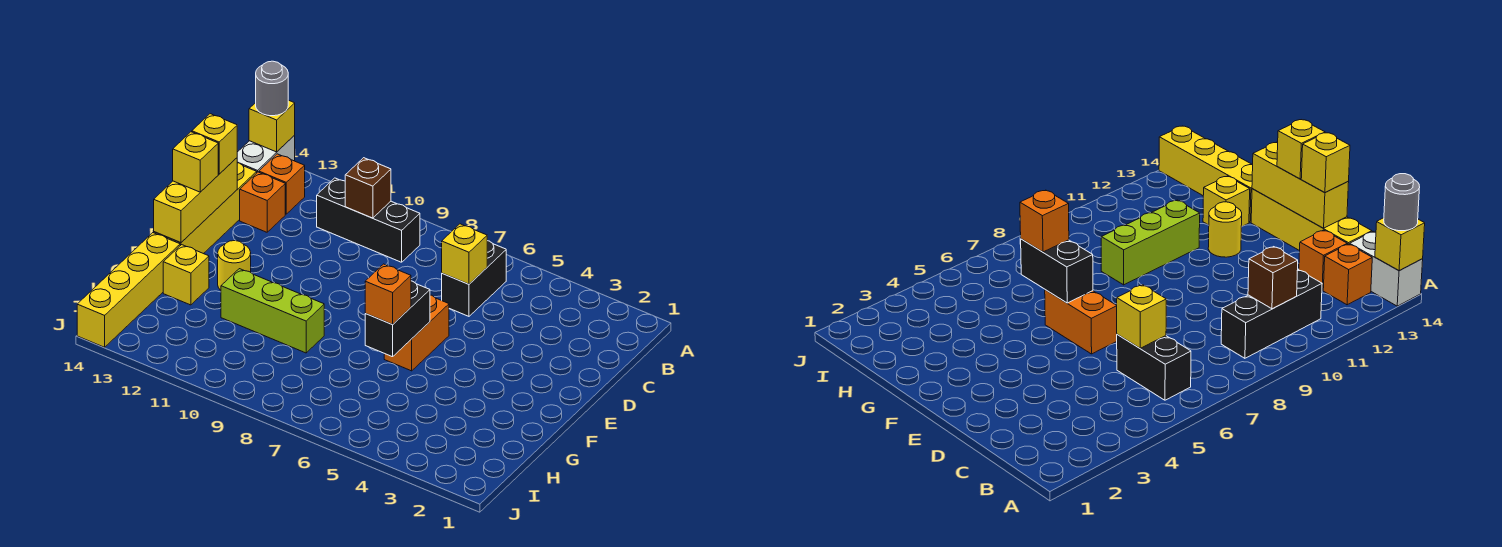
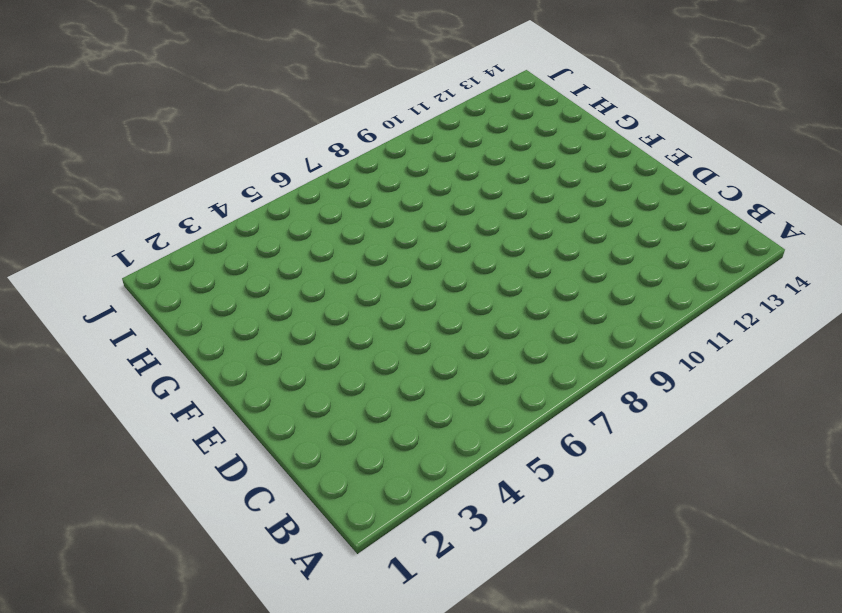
none -> white brick A14:B14 level 1
none -> black brick B6:C6 level 1
none -> black brick B9:B11 level 1

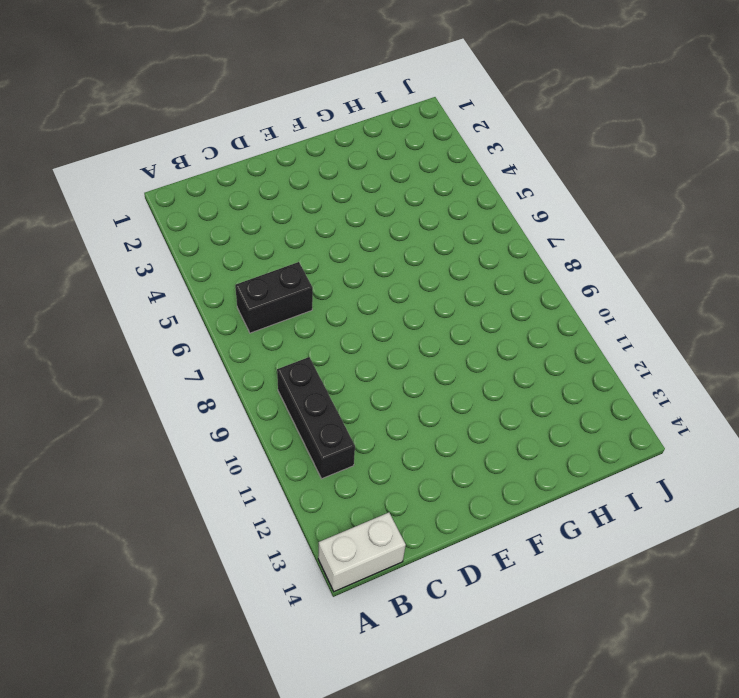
none -> orange brick B13 level 1
none -> orange brick C13 level 1
none -> yellow brick C14:F14 level 1

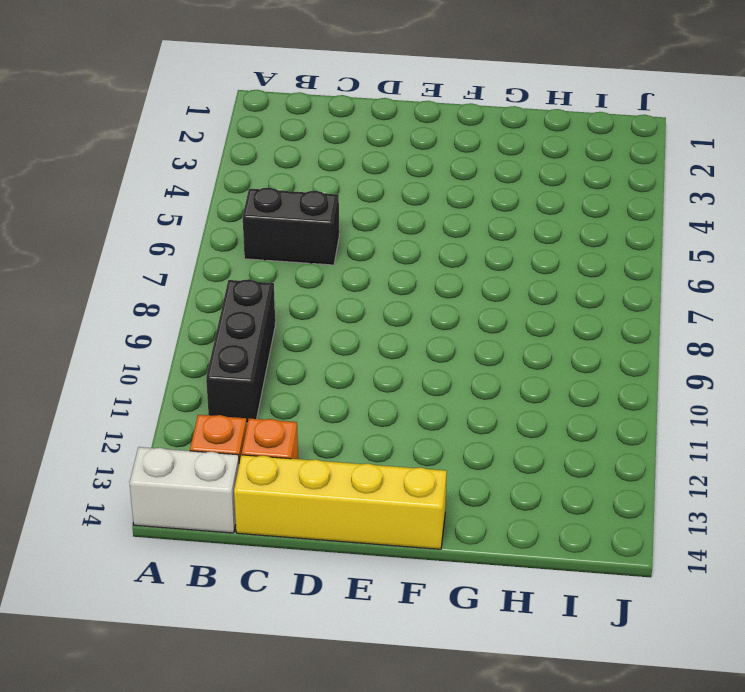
none -> orange brick E6:F6 level 1
none -> yellow round brick F12 level 1
none -> lime brick G9:G11 level 1

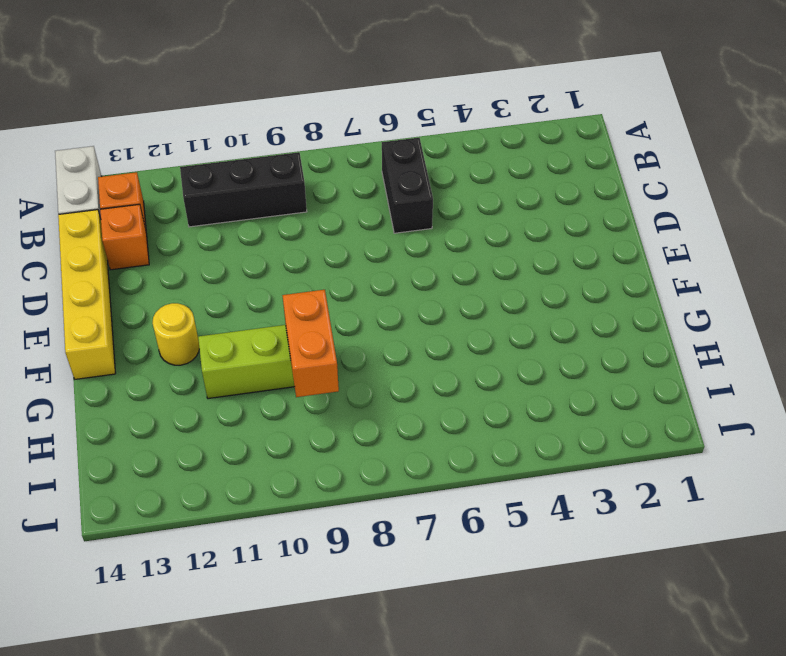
orange brick G9:H9 level 2 -> orange brick E6:F6 level 1
none -> yellow brick G13 level 1
none -> yellow brick G14:J14 level 1
none -> yellow brick A14 level 2

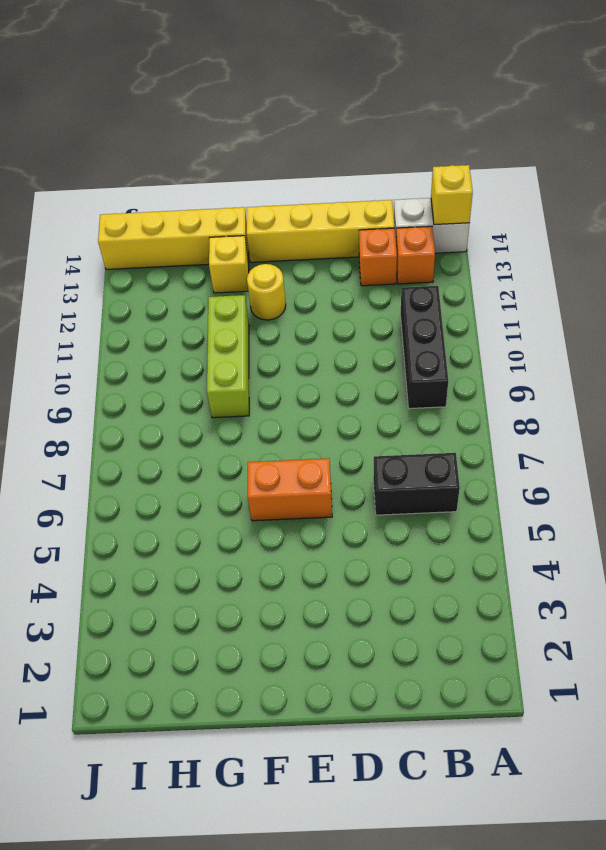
none -> brown brick B10 level 2
none -> yellow brick C6 level 2
none -> yellow brick D14:F14 level 2

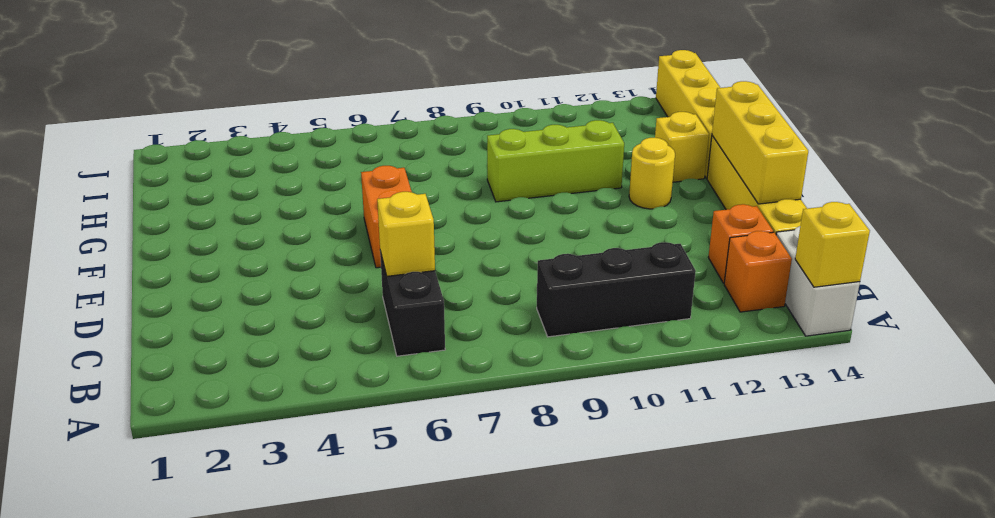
none -> brown brick B10 level 2
none -> black brick F6:G6 level 2
none -> grey round brick A14 level 3

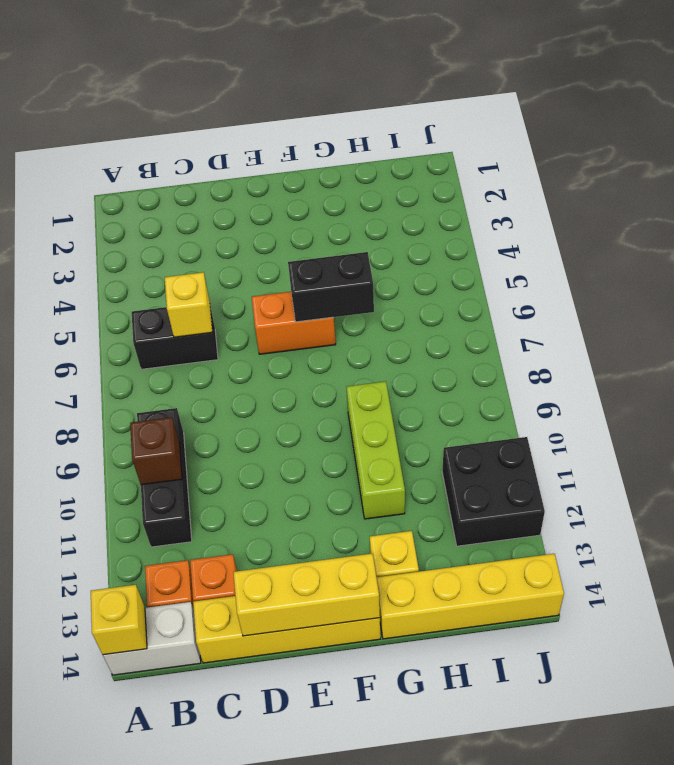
black brick I11:J12 level 1 -> none
none -> yellow round brick F12 level 1
none -> grey round brick A14 level 3
none -> yellow brick D14 level 3

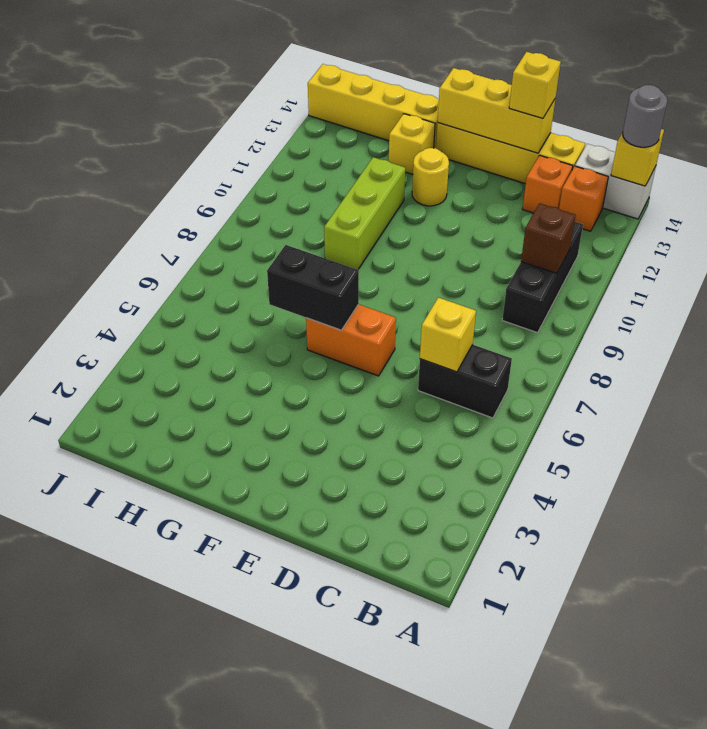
none -> yellow brick E14 level 3
none -> orange brick G6 level 3

